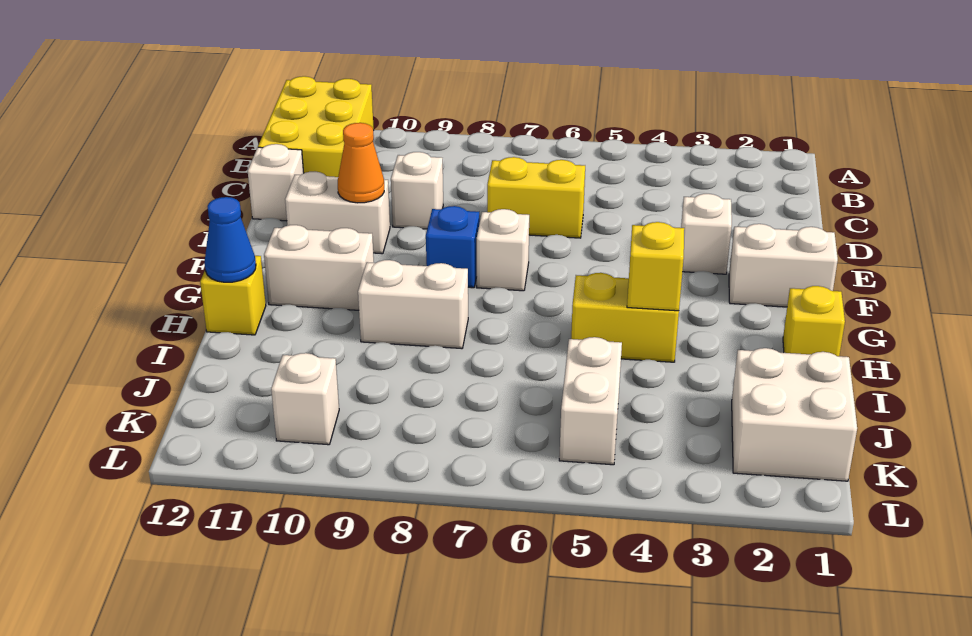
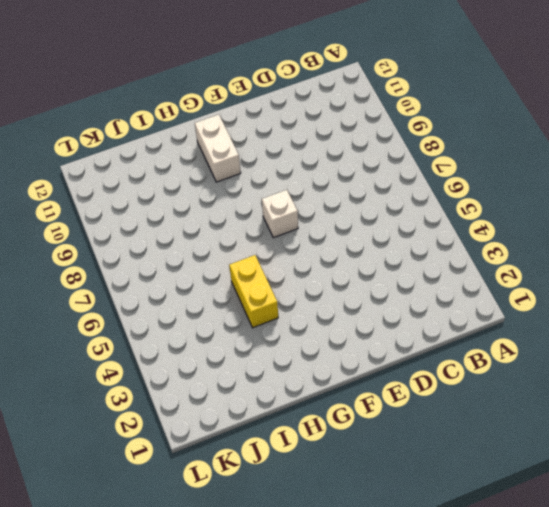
none -> yellow brick A11:C12 level 1
none -> yellow brick D6:D7 level 1
none -> white brick D9 level 1

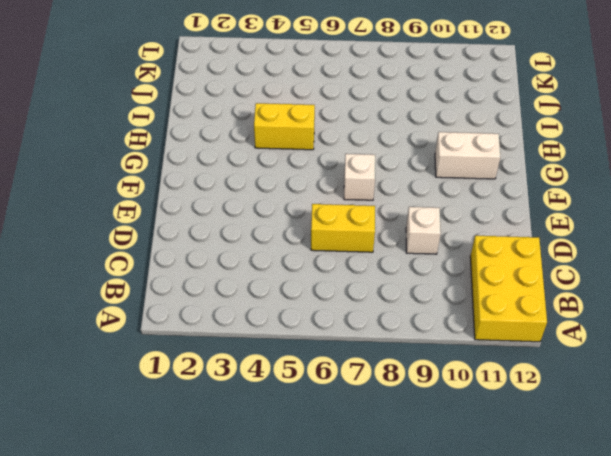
none -> white brick D12 level 1
none -> white brick E3 level 1
none -> white brick E10:E11 level 1

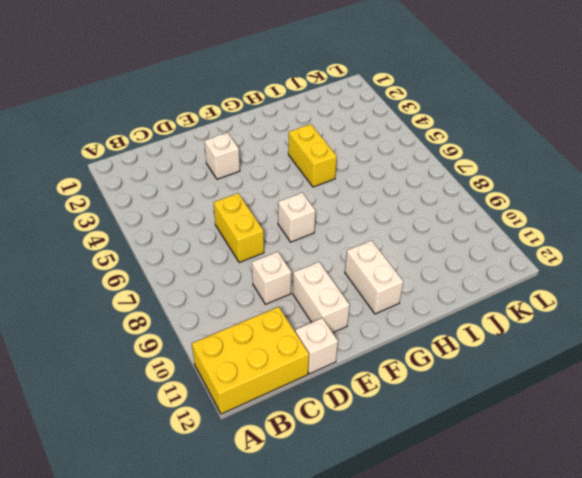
none -> white brick F1:F2 level 1
none -> blue brick F8 level 1
none -> yellow brick H1 level 1

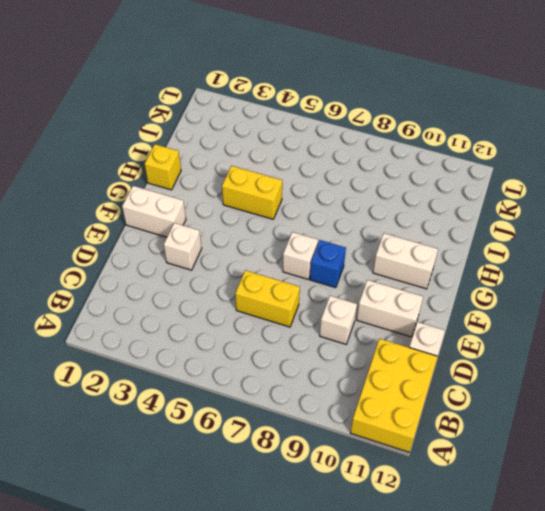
none -> white brick H8:H9 level 1
none -> yellow brick H12 level 1
none -> white brick J1:K2 level 1

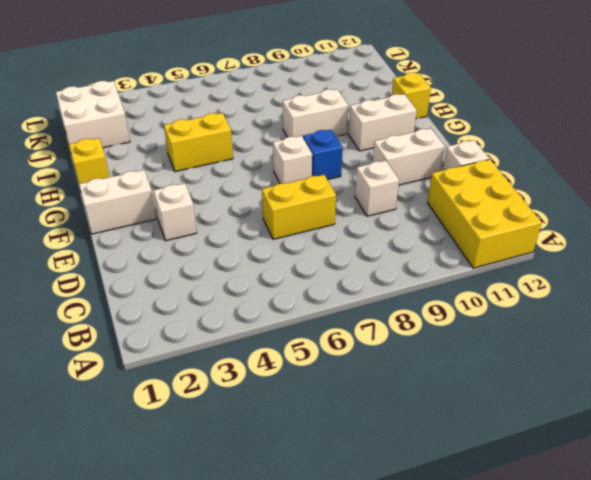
none -> white brick J5:K5 level 1
none -> white brick K10 level 1
none -> orange cone E10 level 2

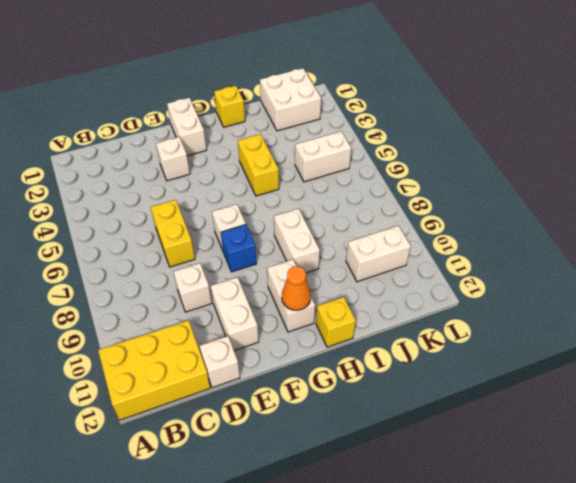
orange cone G11 level 2 -> orange cone E10 level 2
white brick J10:K10 level 1 -> white brick K10 level 1
none -> yellow brick H4 level 2
none -> blue cone H12 level 2

